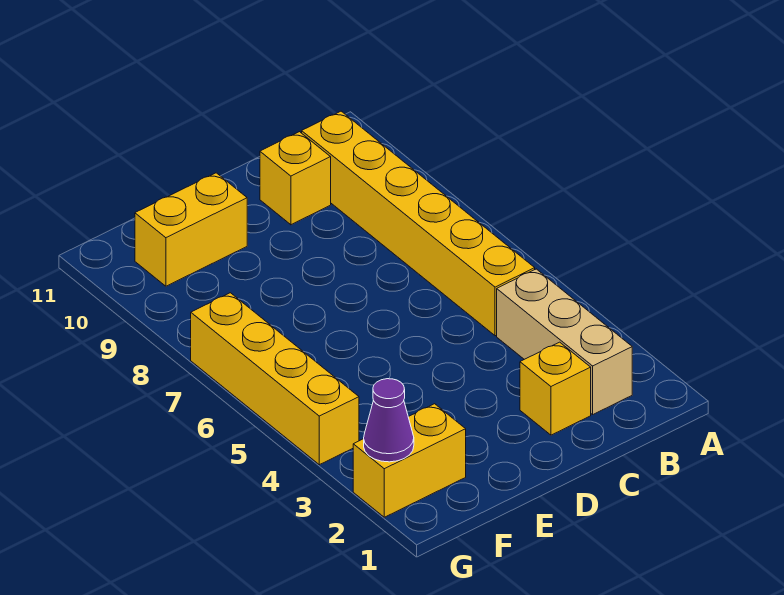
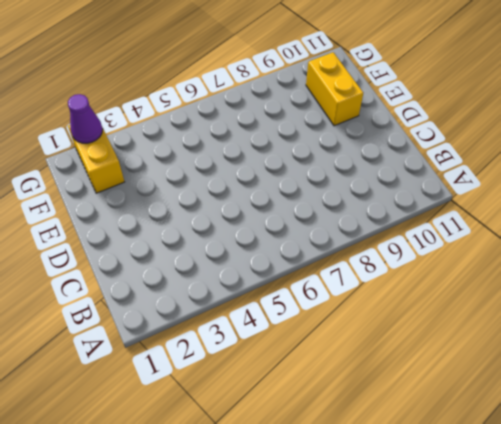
none -> tan brick B2:B4 level 1
none -> yellow brick B5:B10 level 1

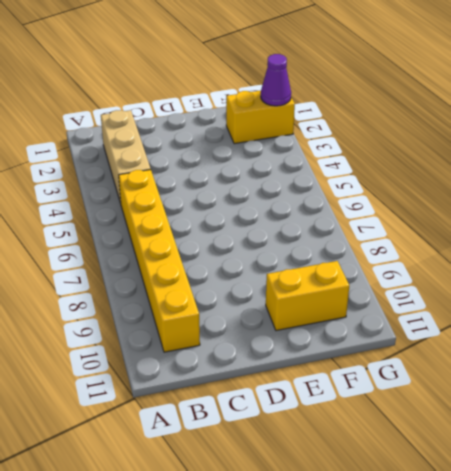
none -> yellow brick C2 level 1
none -> yellow brick C10 level 1

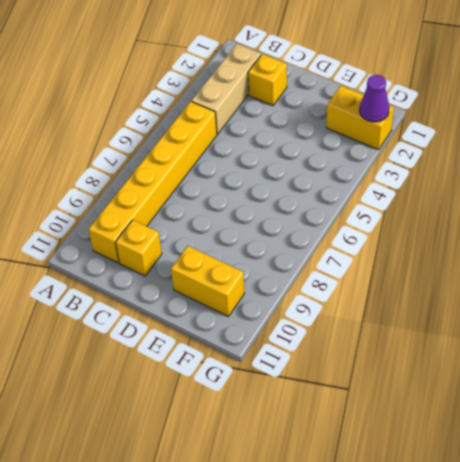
none -> yellow brick G4:G7 level 1

